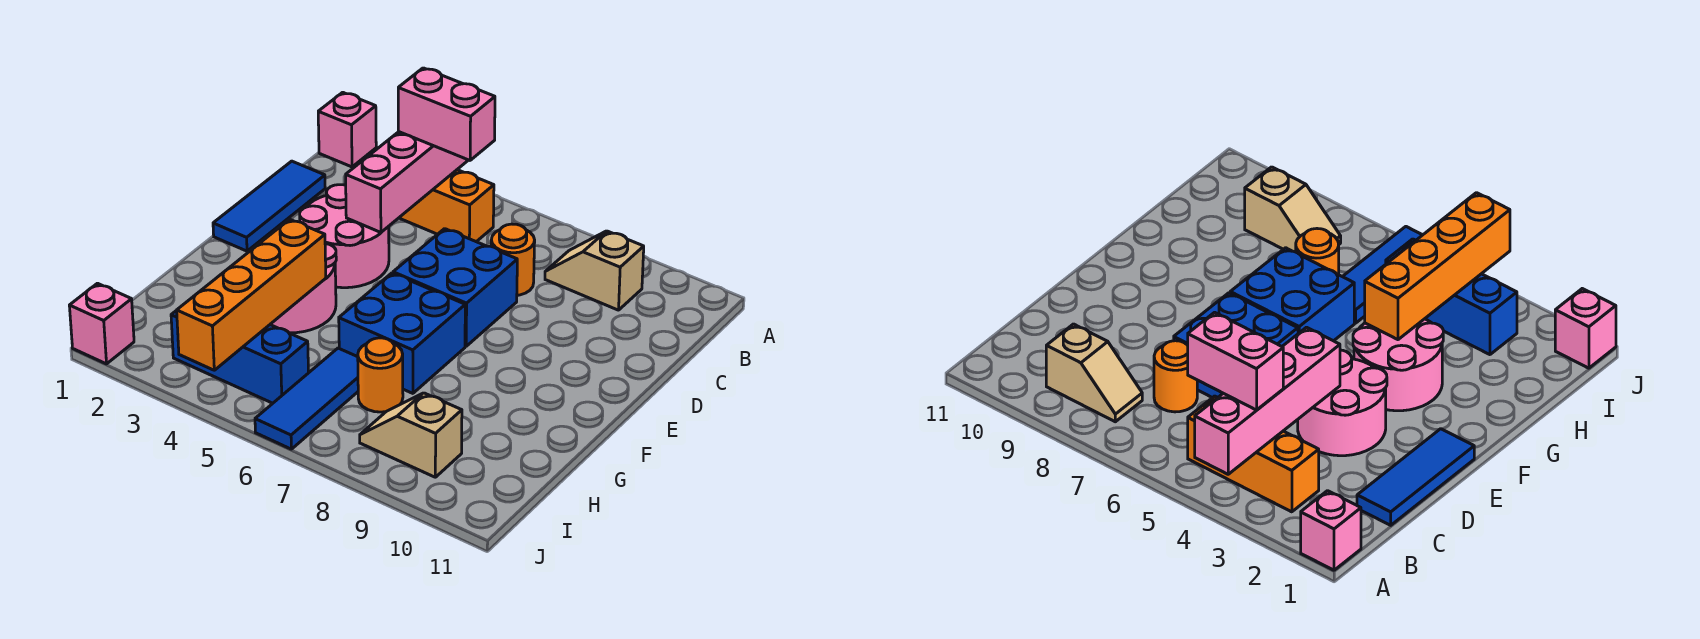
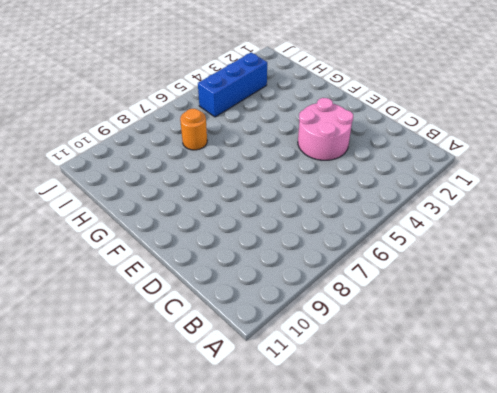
none -> pink brick A1 level 1
none -> orange brick B3:B5 level 1
none -> tan slope B8:B9 level 1 top 9

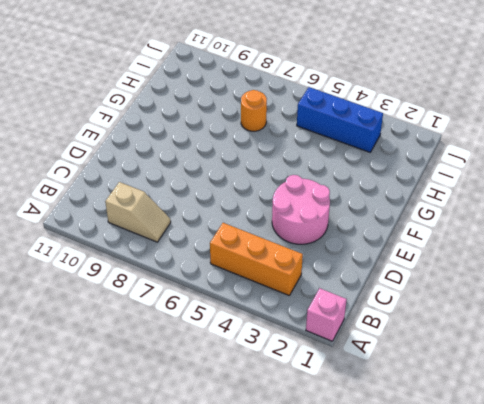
none -> blue tile C1:E1 level 1
none -> orange round brick C7 level 1
none -> blue brick D6:E7 level 1

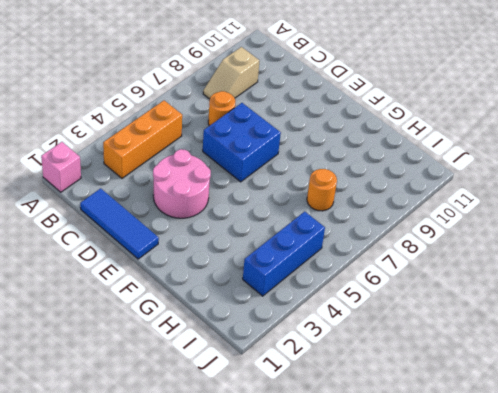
none -> pink round brick F3:G4 level 1
none -> blue brick F6:G7 level 1
none -> blue tile H6:J6 level 1

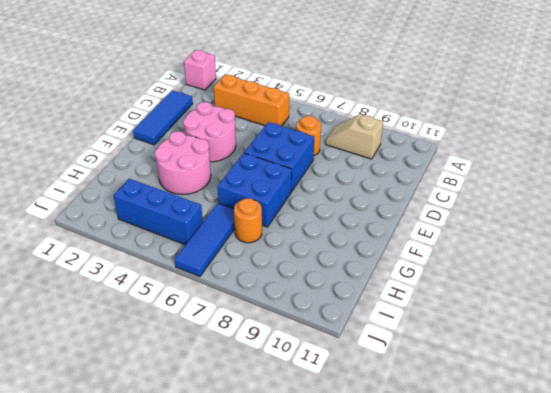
none -> tan slope I8:I9 level 1 top 9
none -> pink brick J1 level 1
none -> pink brick A4:D4 level 2

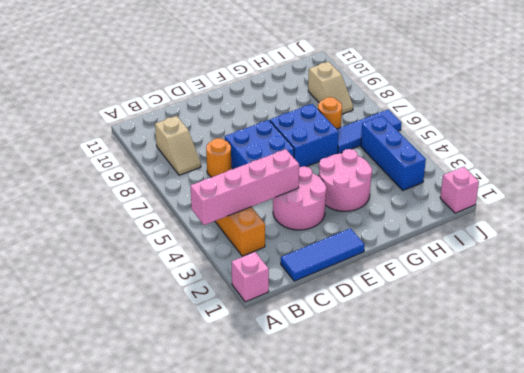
none -> orange brick G4:J4 level 2
none -> pink brick B4:B5 level 3

